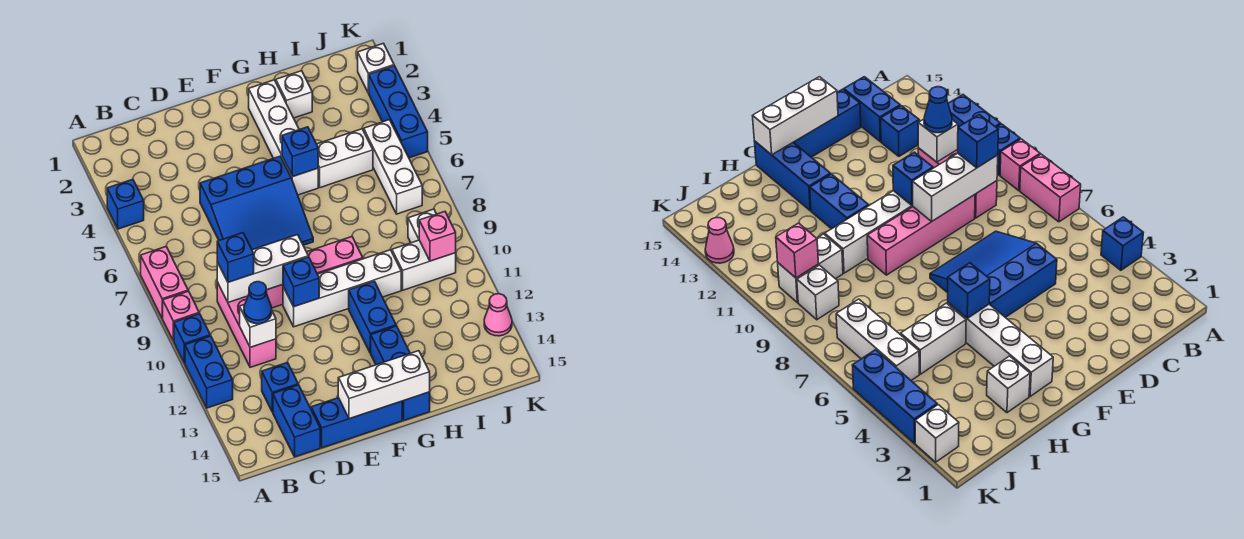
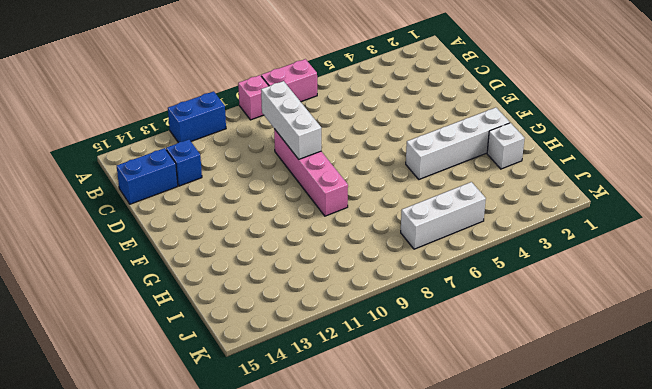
none -> blue brick A4 level 1
none -> blue brick A10 level 1
none -> pink brick C9:C11 level 1
none -> blue slope D5:F7 level 1 top 5

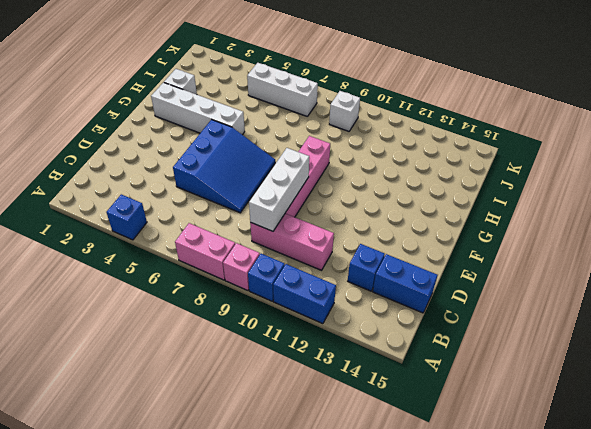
none -> blue brick D15:F15 level 1
none -> white brick E10:H10 level 1
none -> blue brick G11:G12 level 1
none -> blue brick G13:G15 level 1

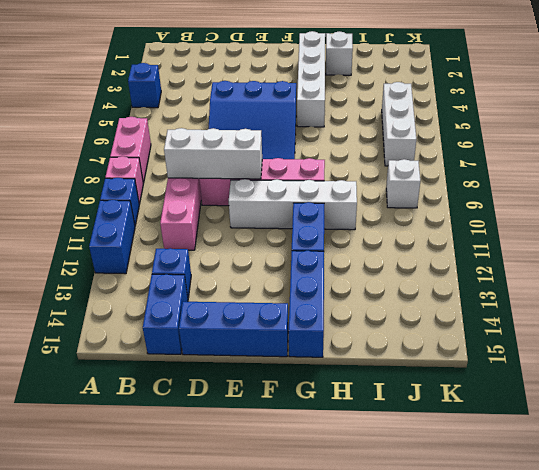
none -> white brick H5:I5 level 1
none -> white brick I10:J10 level 1
none -> white brick K2 level 1
none -> blue brick K3:K5 level 1

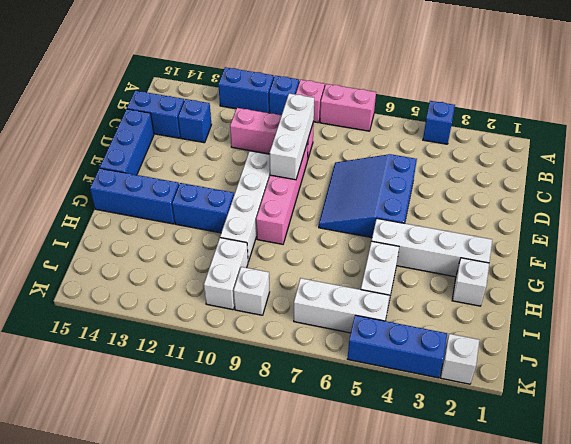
none -> pink cone K13 level 1
none -> white brick C11 level 2
none -> blue brick E10 level 2
none -> white brick E15:G15 level 2

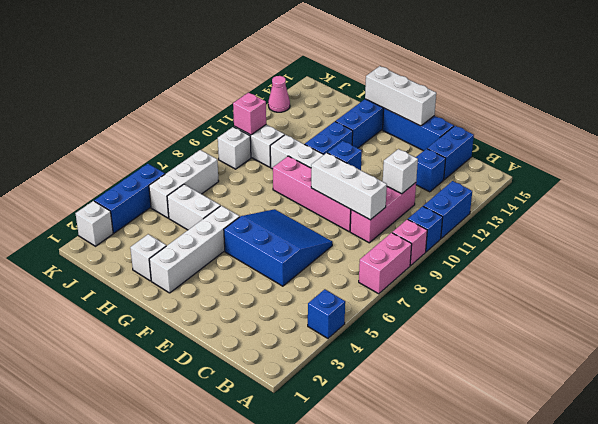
none -> blue brick G5 level 2
none -> blue brick C9 level 3
none -> blue cone C11 level 3

